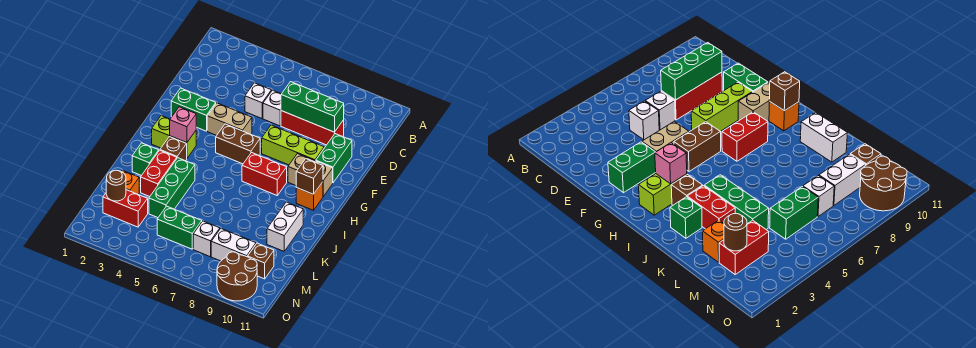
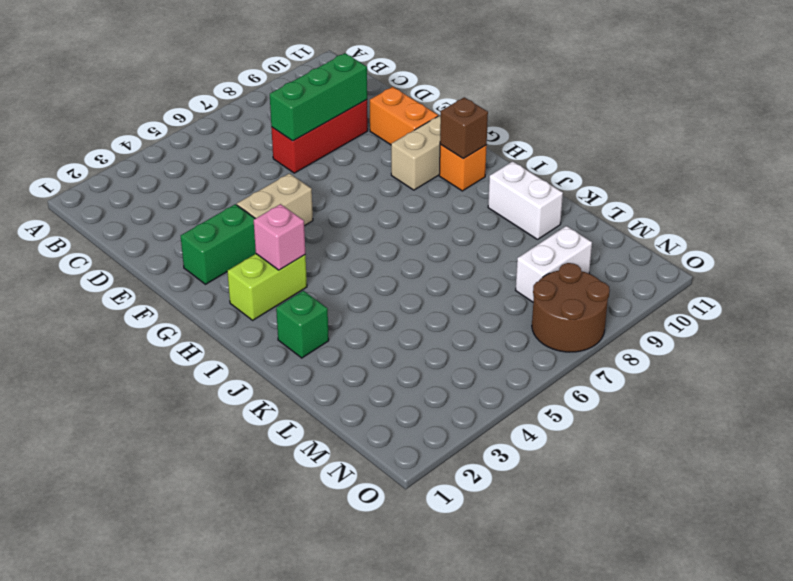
orange brick E10:F10 level 1 -> green brick E10:F10 level 1
brown round brick N7:O8 level 1 -> brown round brick N9:O10 level 1
none -> white brick D5 level 1
none -> white brick D6 level 1
none -> lime brick F7:F9 level 1

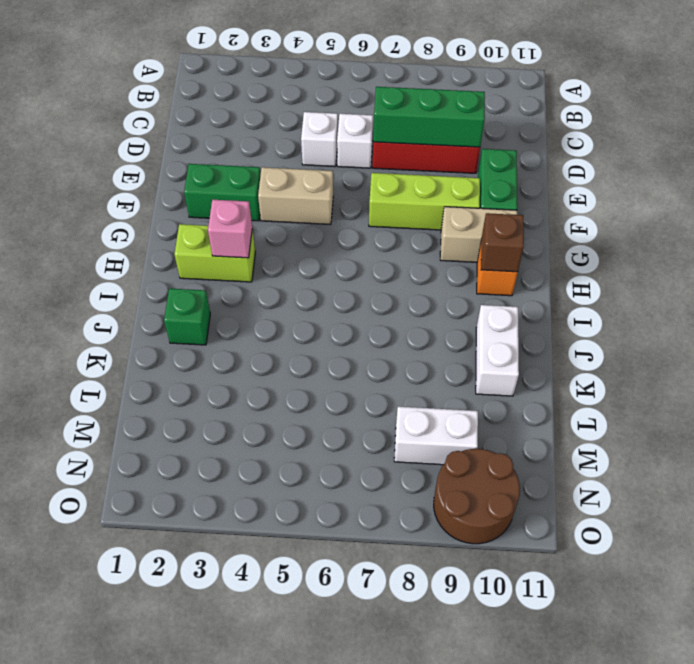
none -> brown brick G5:G6 level 1
none -> red brick H7:H8 level 1
none -> brown brick I3 level 1

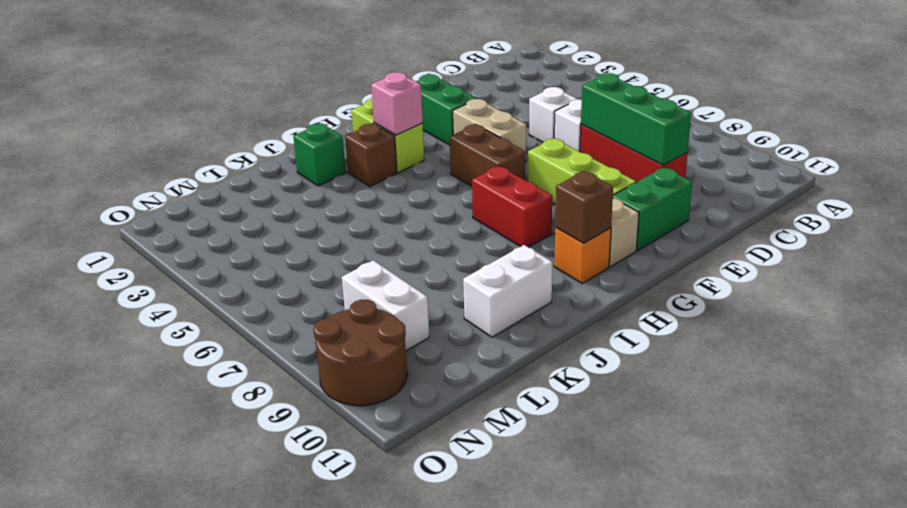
none -> red brick J3:K3 level 1
none -> green brick J4:L4 level 1
none -> orange brick L2 level 1

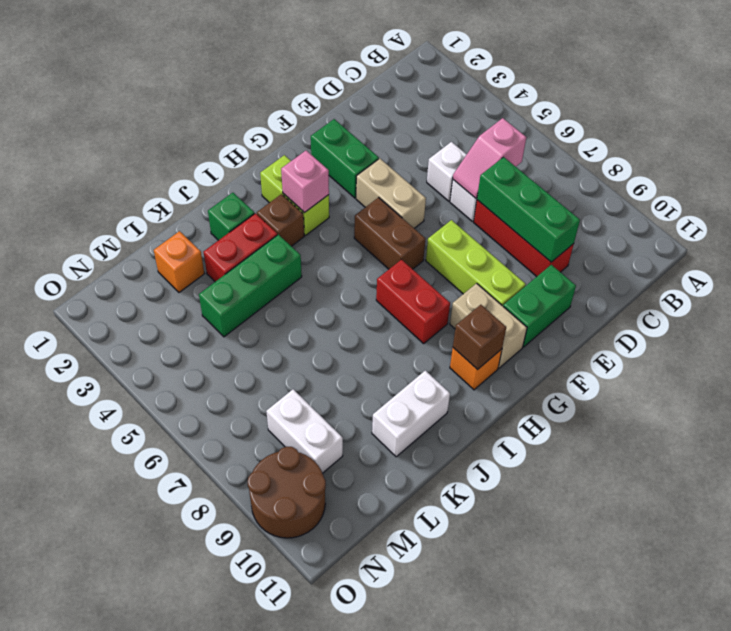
pink slope C6:D6 level 2 top C -> none
none -> red brick M2:M3 level 1
none -> green brick M5:M6 level 1
none -> white brick M7 level 1

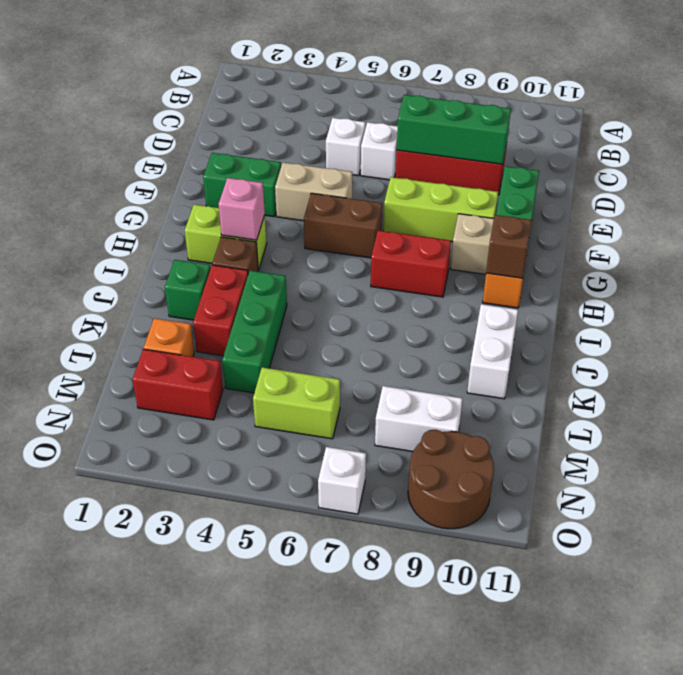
lime brick M5:M6 level 1 -> green brick M5:M6 level 1
white brick O7 level 1 -> white brick M7 level 1
none -> brown brick M10 level 1
none -> brown round brick M2 level 2

